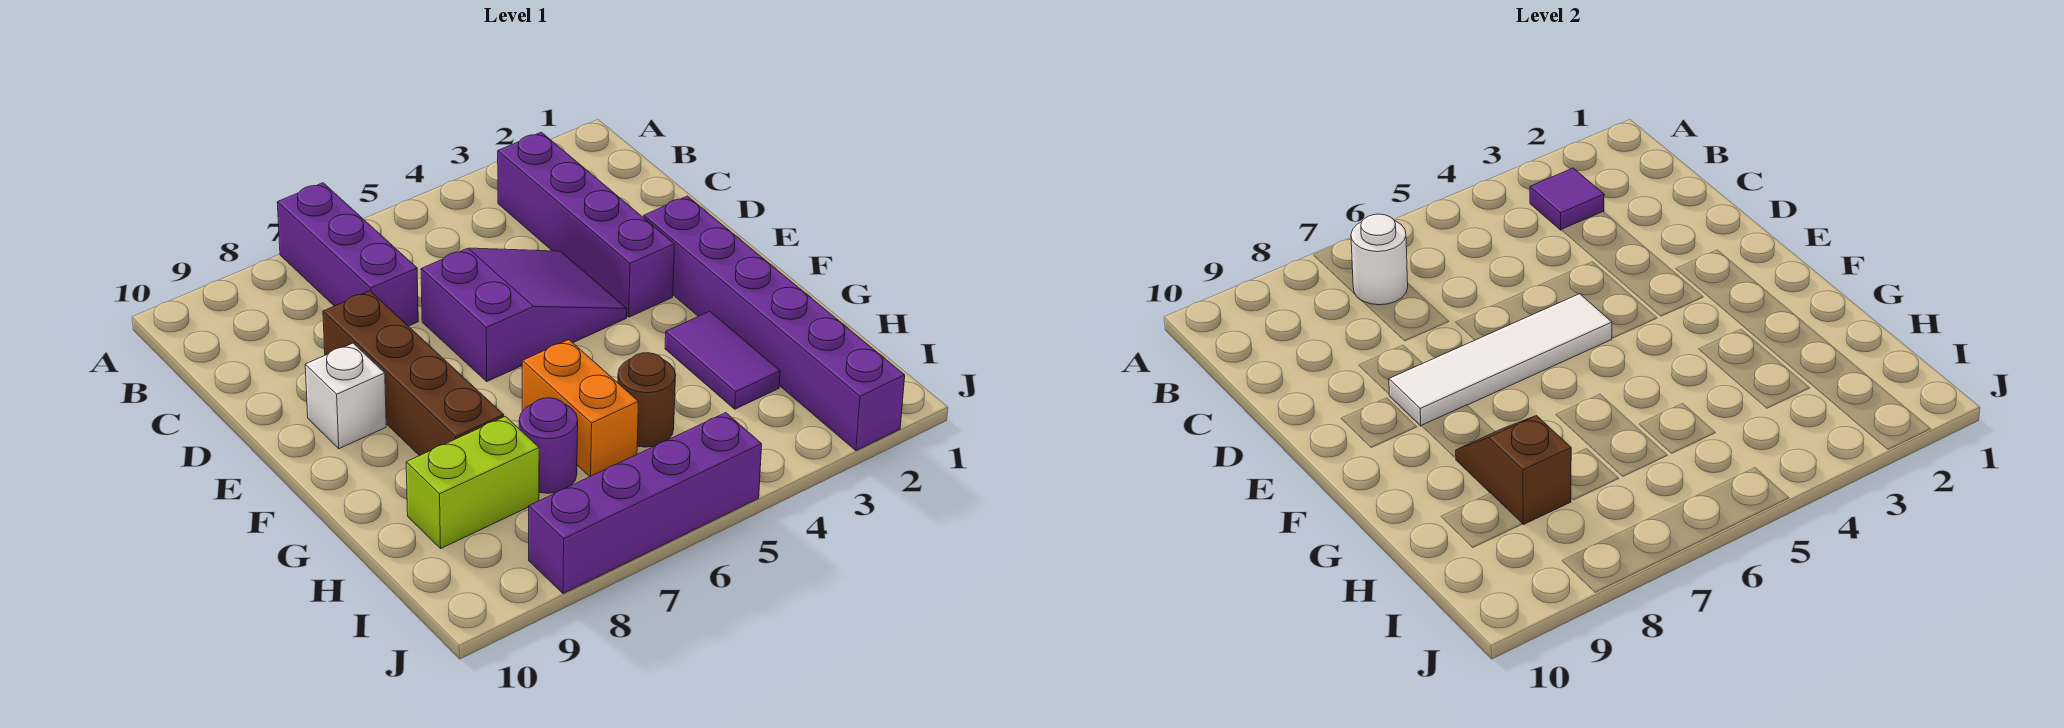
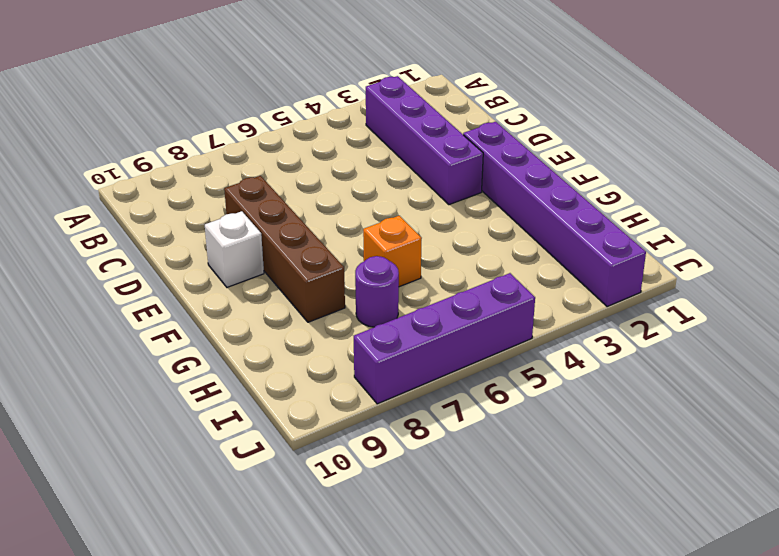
orange brick G6 level 1 -> orange brick G6:H6 level 1
none -> purple brick A7:C7 level 1
none -> purple slope D4:E6 level 1 top 6
none -> purple tile G3:H3 level 1

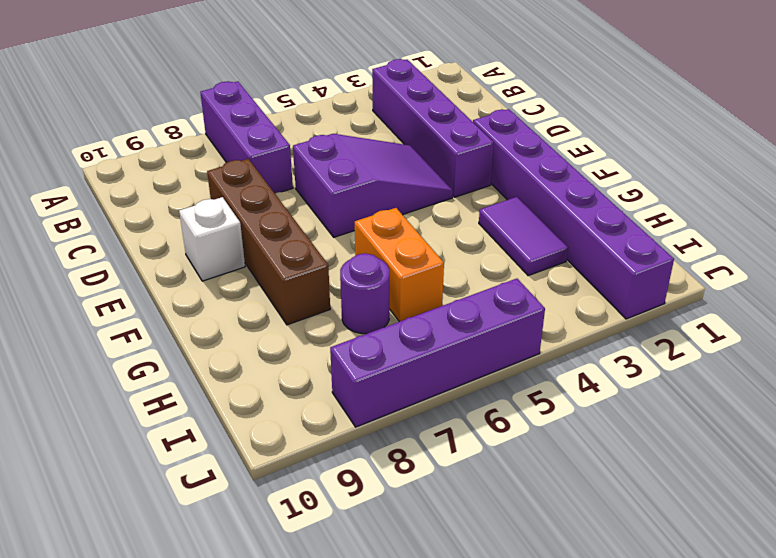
none -> brown round brick H5 level 1
none -> lime brick H8:H9 level 1
none -> purple tile B3 level 2

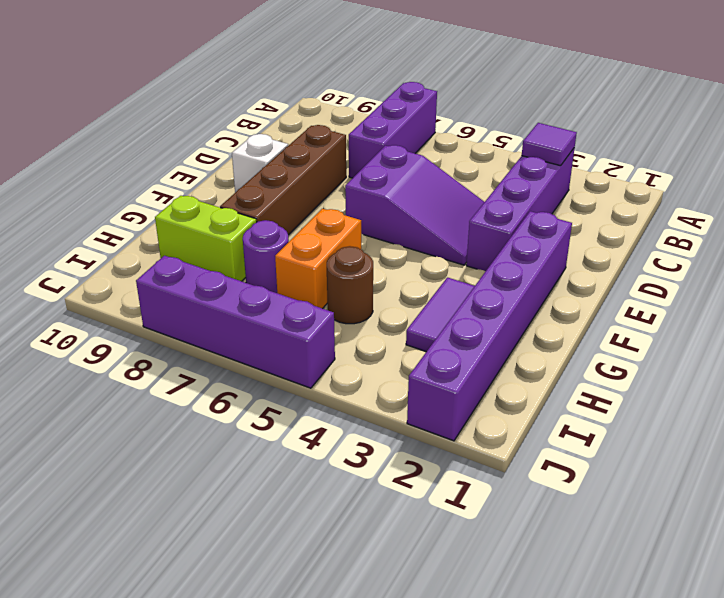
none -> white round brick B7 level 2
none -> white tile E5:E8 level 2
none -> brown slope G8:H8 level 2 top H

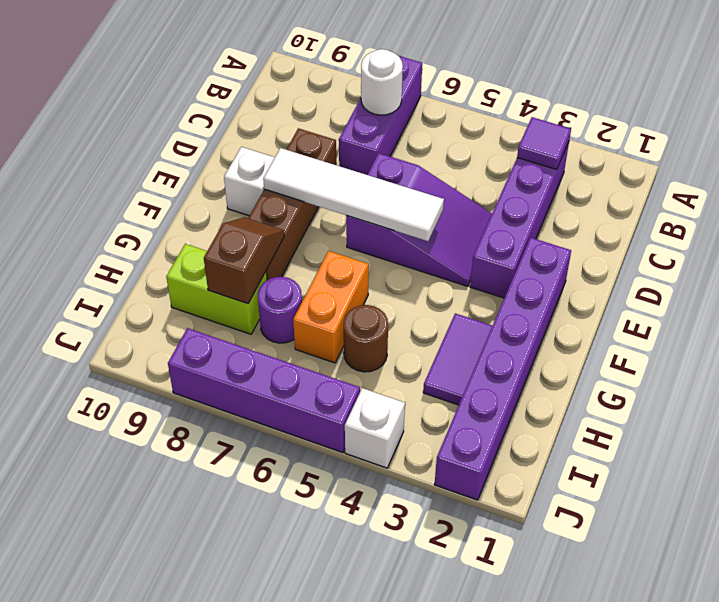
white brick J4 level 1 -> none

